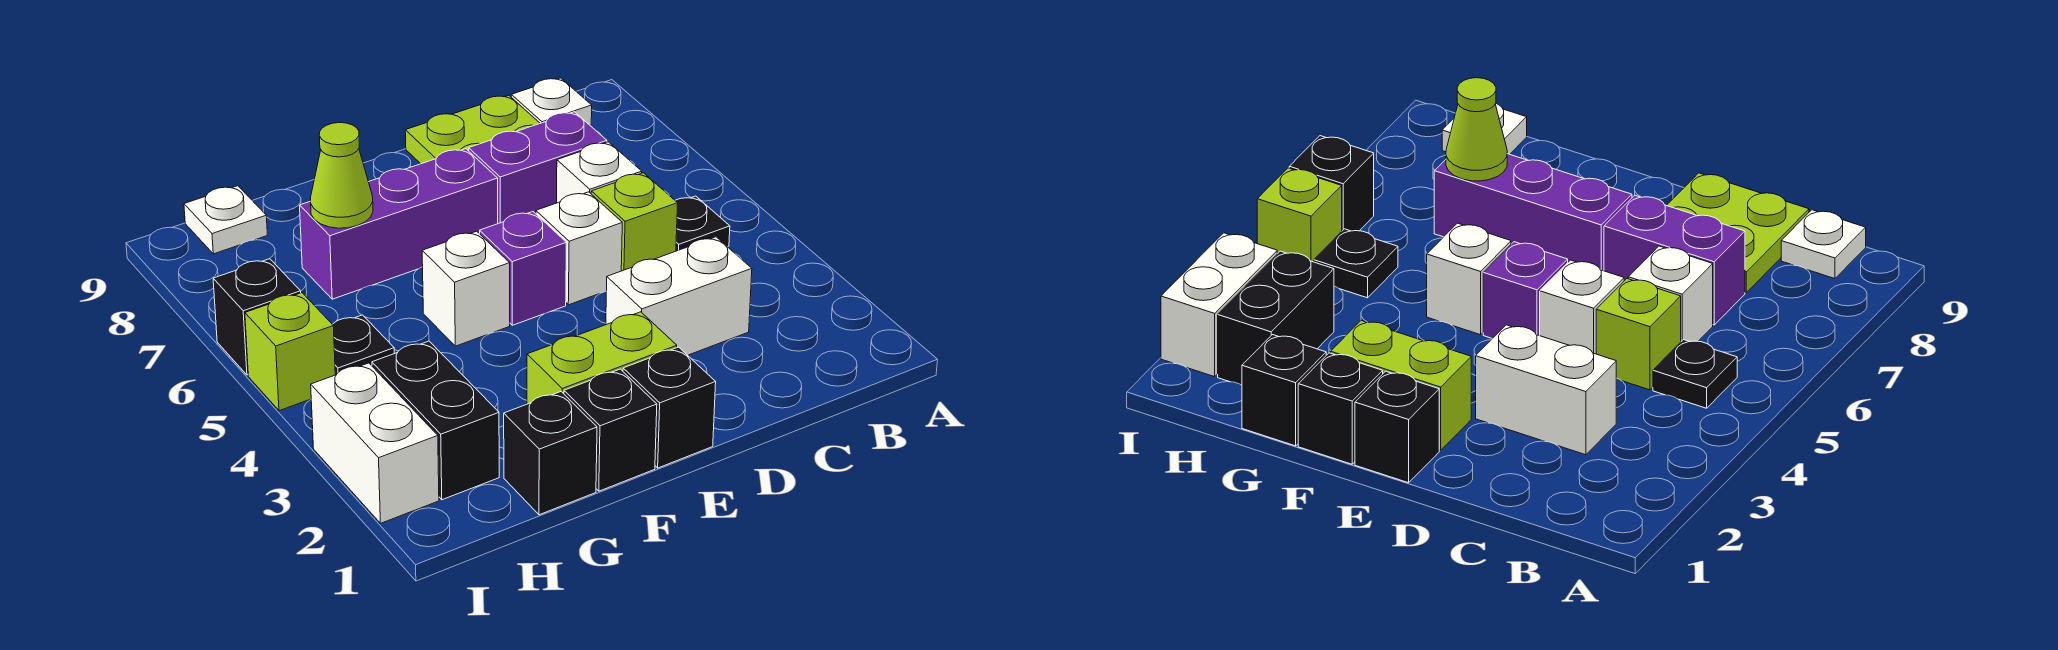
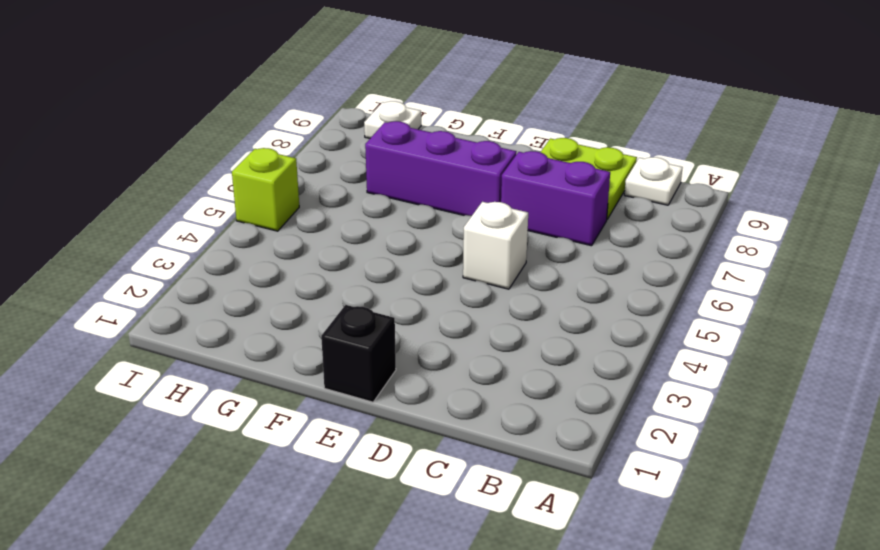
none -> black plate B5 level 1
none -> white brick C3:D3 level 1
none -> lime brick C5 level 1

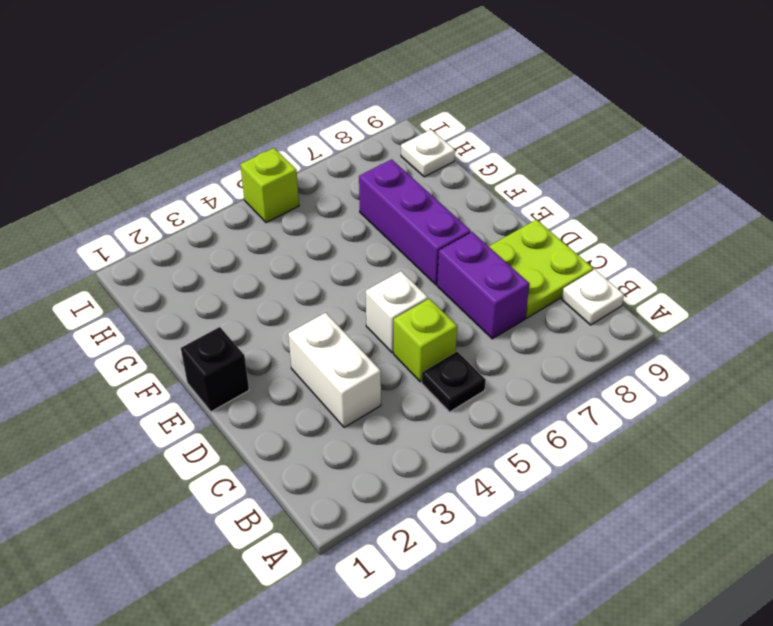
none -> white brick C6 level 1
none -> lime brick E2:F2 level 1
none -> purple brick E5 level 1

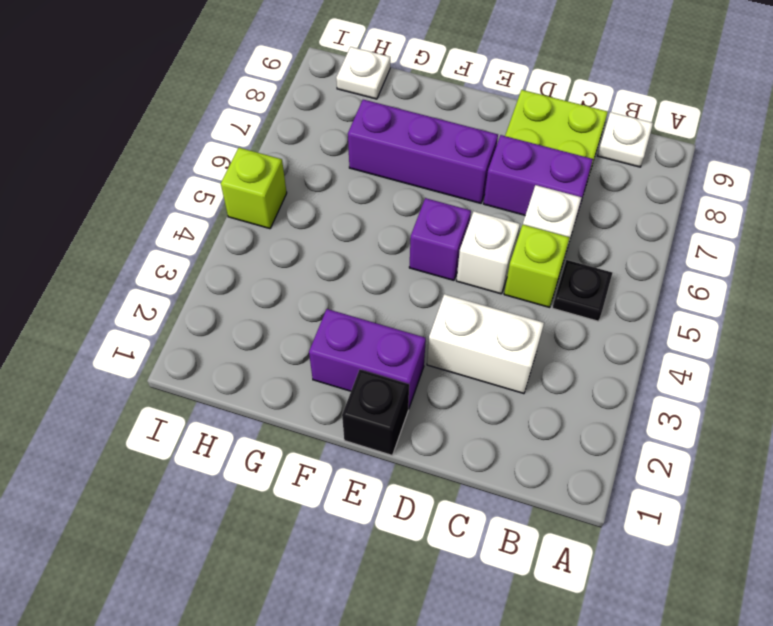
purple brick E2:F2 level 1 -> lime brick E2:F2 level 1
none -> black brick F1 level 1
none -> white brick F5 level 1
none -> black brick G1 level 1

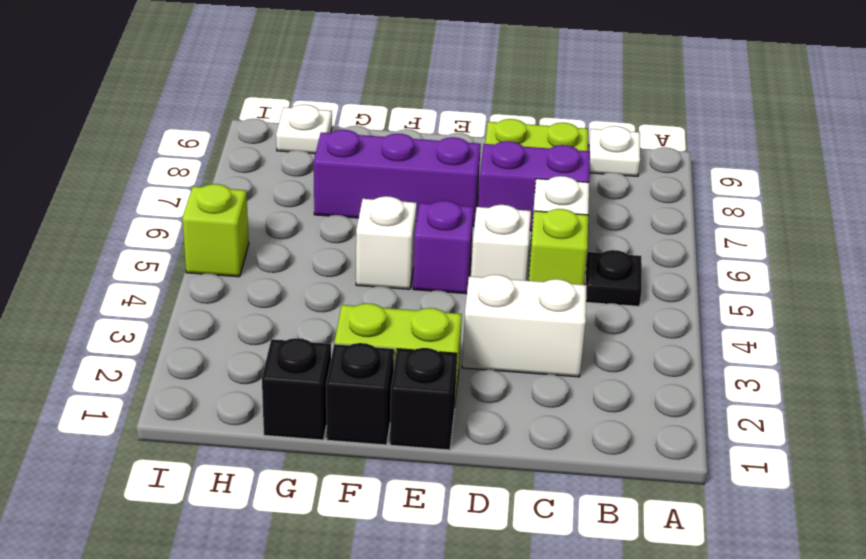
none -> black brick H2:H3 level 1
none -> black plate H5 level 1
none -> white brick I2:I3 level 1

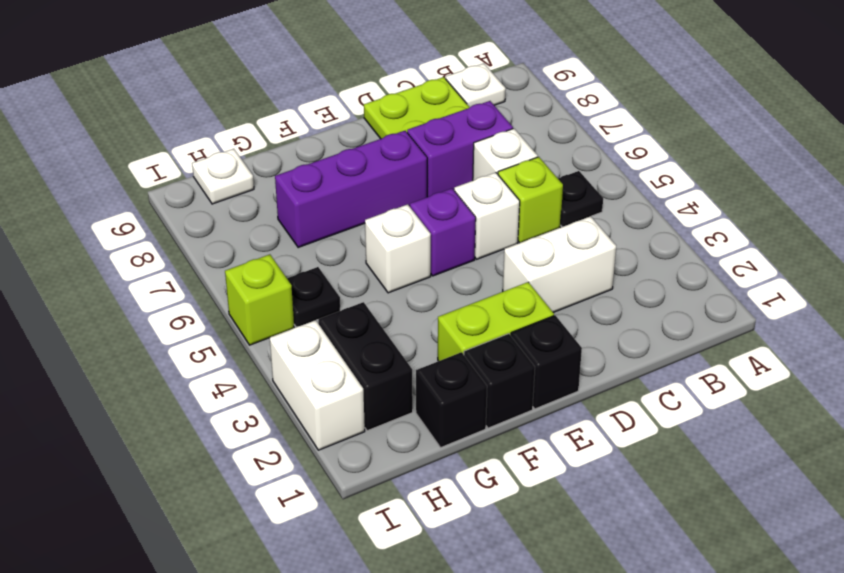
none -> black brick I6 level 1
none -> lime cone G7 level 2

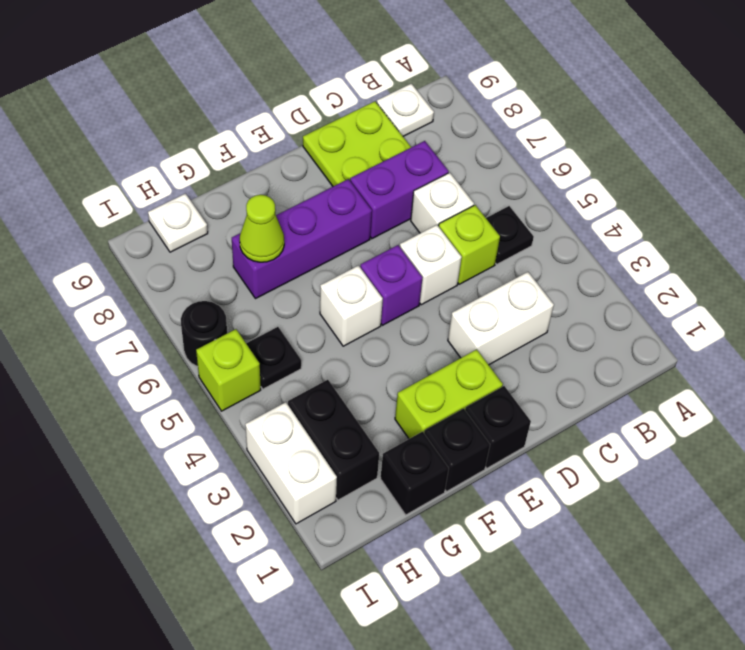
black round brick I6 level 1 -> black brick I6 level 1

